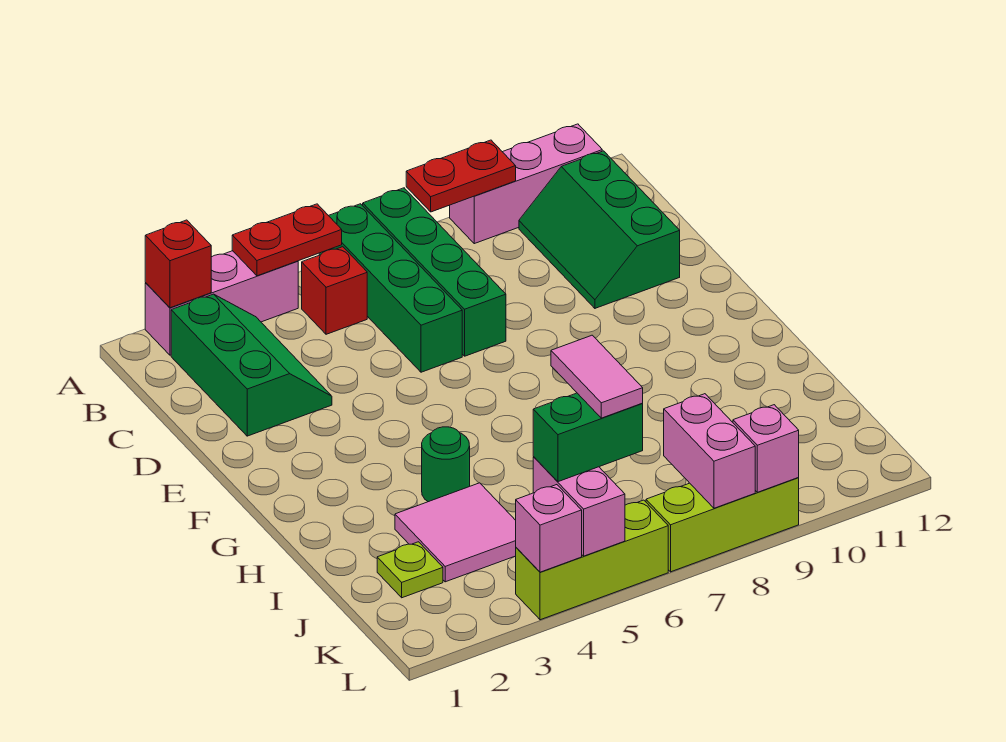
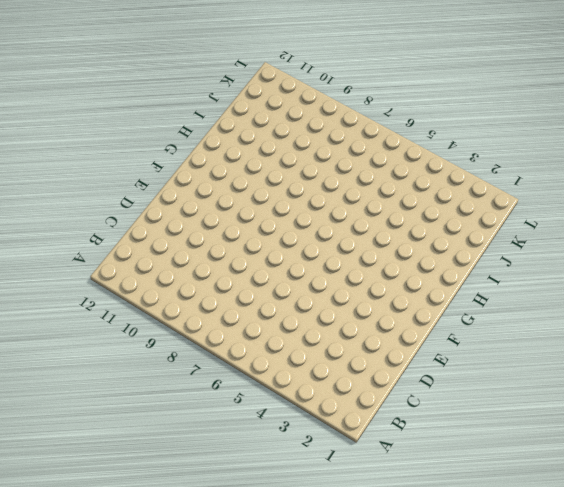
none -> pink brick A2:A4 level 1
none -> green brick A6:D6 level 1
none -> green brick A7:D7 level 1

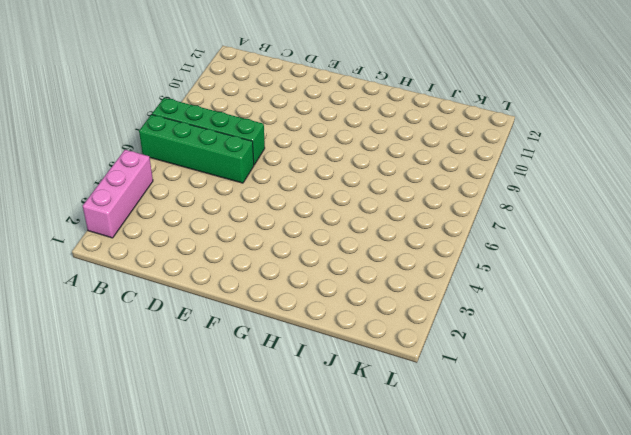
none -> pink brick A9:A11 level 1
none -> green slope B2:D3 level 1 top 2
none -> red brick B5 level 1

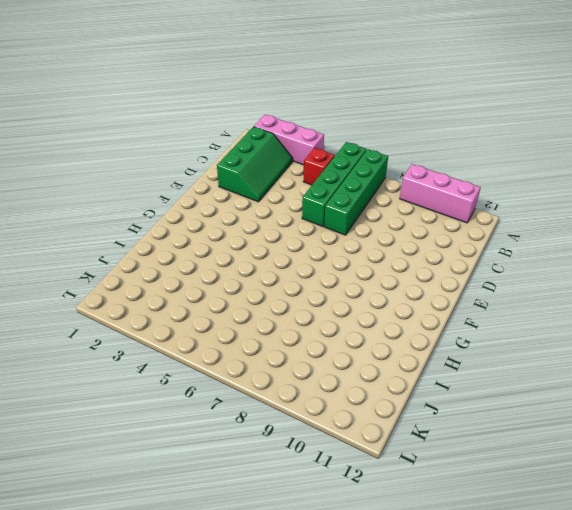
none -> green slope B10:D11 level 1 top 11
none -> green round brick H4 level 1
none -> pink tile I3:J4 level 1

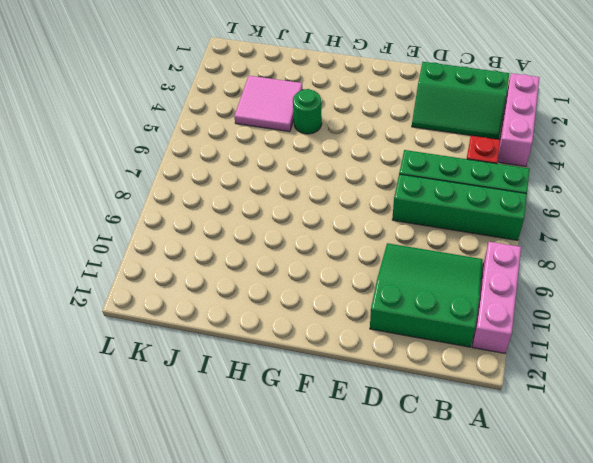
green slope B9:D11 level 1 top 11 -> green slope B10:D11 level 1 top 11
none -> lime plate J2 level 1
none -> lime brick L4:L6 level 1
none -> lime brick L7:L9 level 1

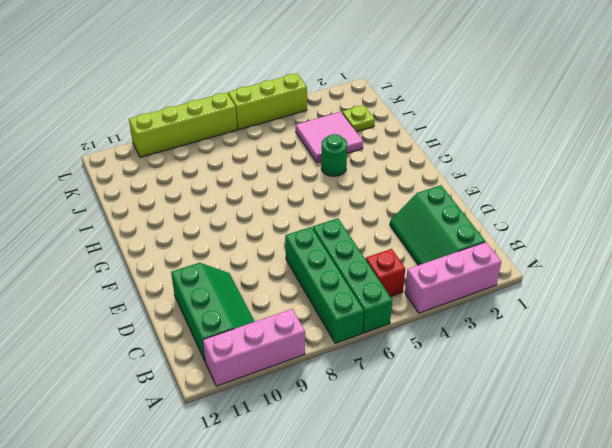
lime brick L7:L10 level 1 -> lime brick L7:L9 level 1
none -> red brick A2 level 2
none -> red plate A4:A5 level 2
none -> red plate A8:A9 level 2

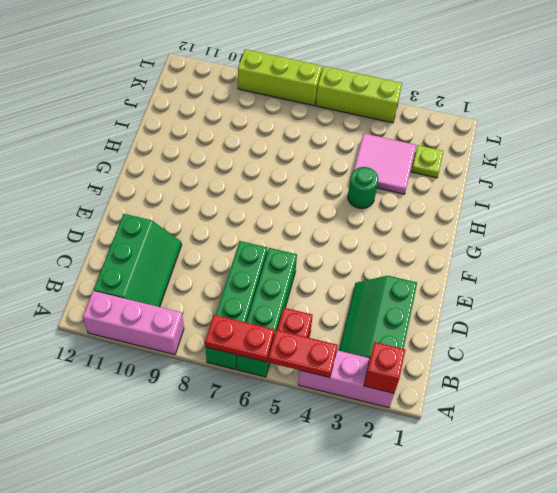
red plate A6:A7 level 2 -> red plate A8:A9 level 2
none -> pink brick K5:L5 level 2
none -> pink brick K8:L8 level 2
none -> pink brick L4 level 2

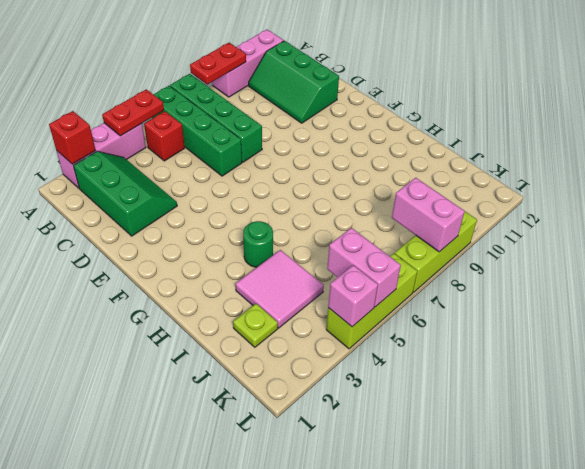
none -> pink brick L9 level 2
none -> green brick K5:K6 level 3
none -> pink tile J6:K6 level 4

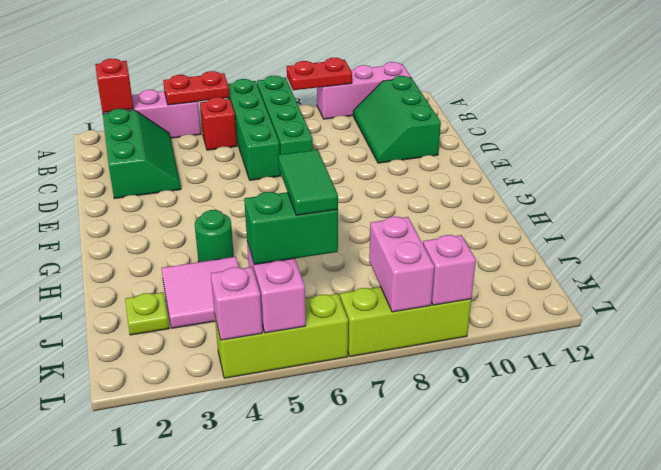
green tile J6:K6 level 4 -> pink tile J6:K6 level 4

